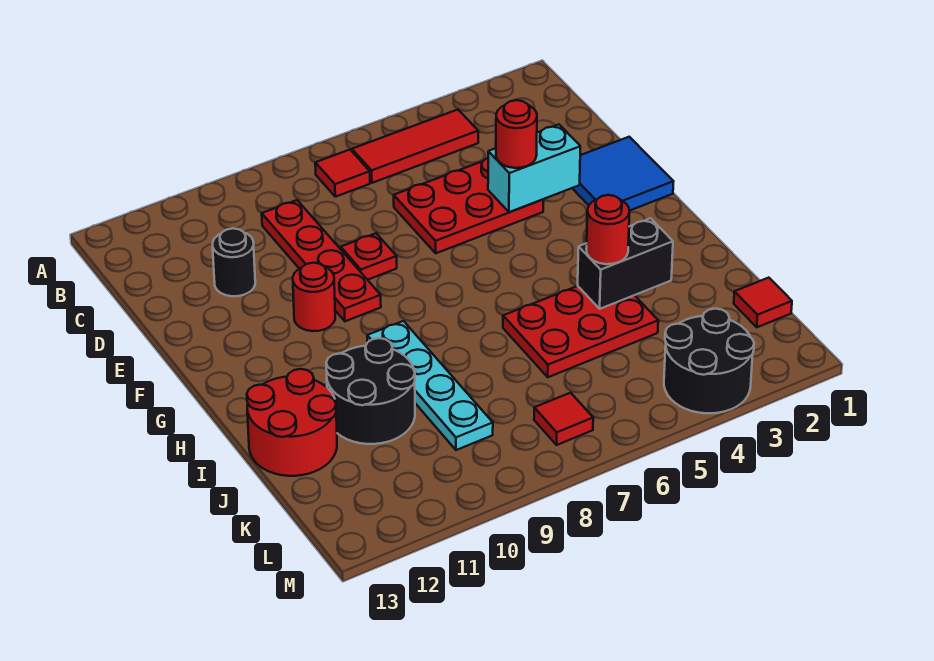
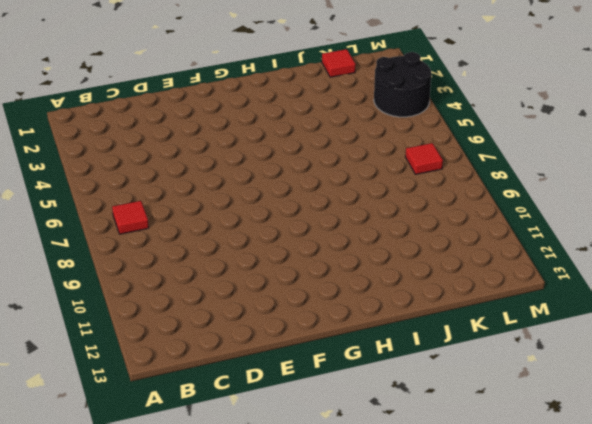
none -> red tile B4:B6 level 1
none -> red plate C9:F9 level 1
none -> red plate D4:E6 level 1

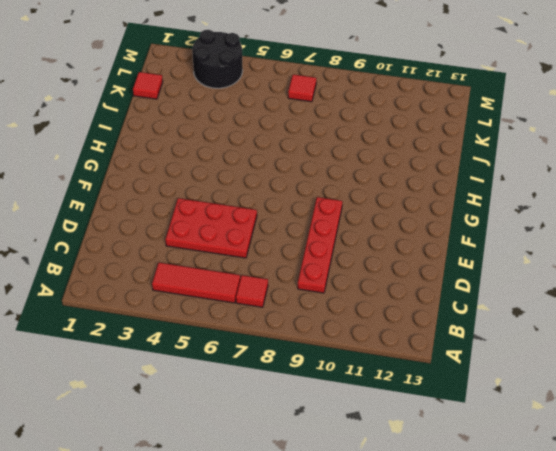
none -> black round brick D11 level 1
none -> blue tile E1:F2 level 1
none -> red plate E8 level 1

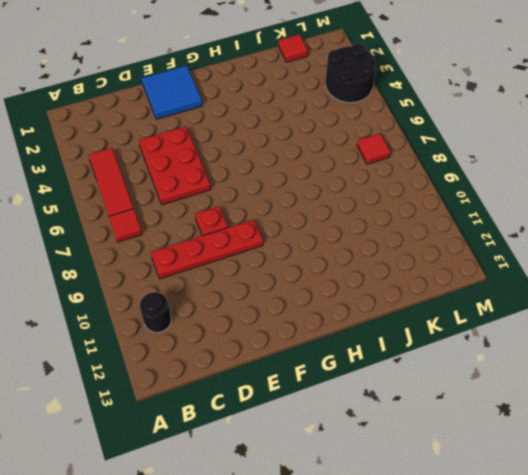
black round brick B11 level 1 -> black round brick D11 level 1
none -> red round brick F10 level 1
none -> cyan plate H9:K9 level 1
none -> red plate I4:J6 level 1

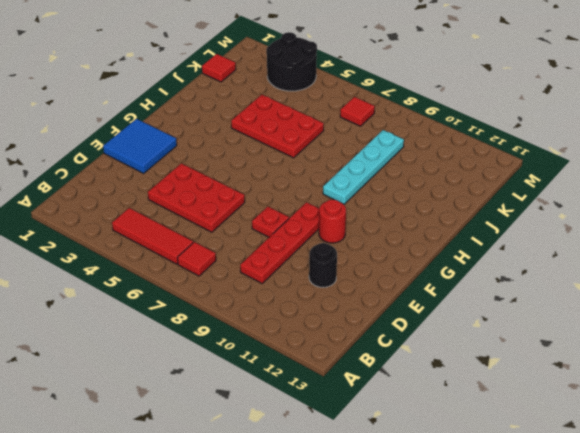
none -> black round brick I10:J11 level 1
none -> red round brick I12:J13 level 1
none -> cyan brick E3:E4 level 2

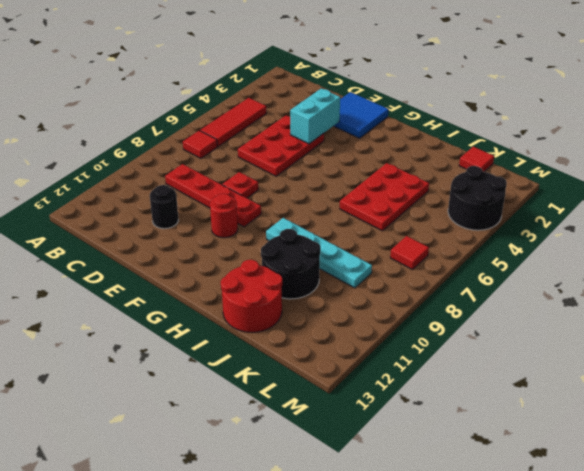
none -> black brick I3:I4 level 2
none -> red round brick E4 level 3
none -> red round brick I4 level 3

